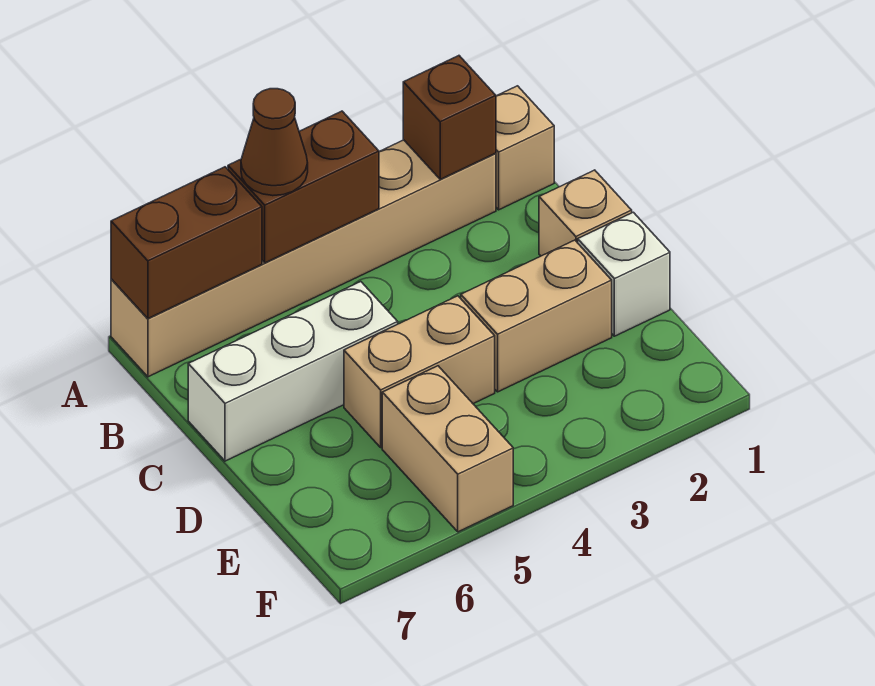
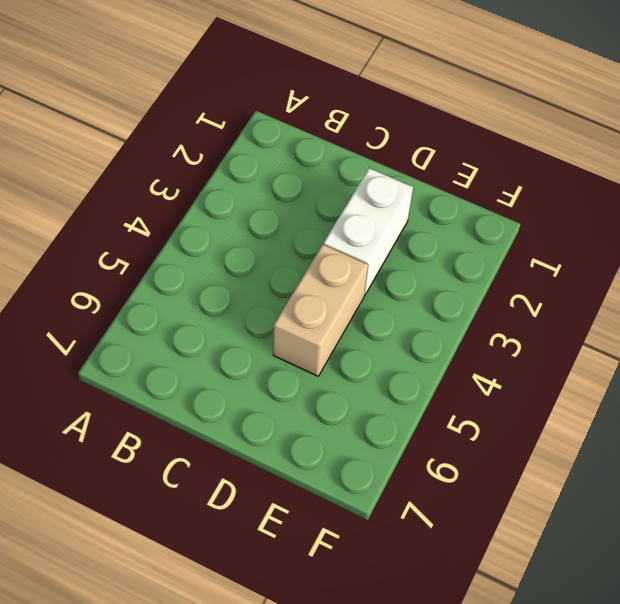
white brick D2:D3 level 1 -> tan brick D2:D3 level 1
none -> tan brick A1 level 1
none -> tan brick A2:A7 level 1
none -> tan brick C1 level 1

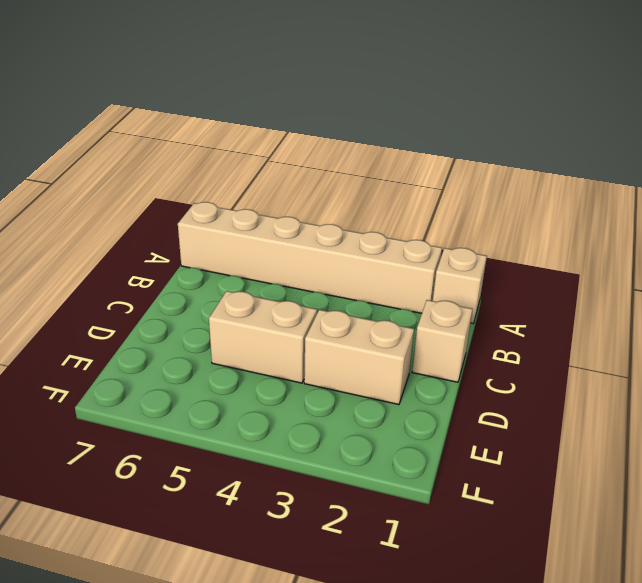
none -> white brick C5:C7 level 1
none -> white brick D1 level 1
none -> tan brick E5:F5 level 1

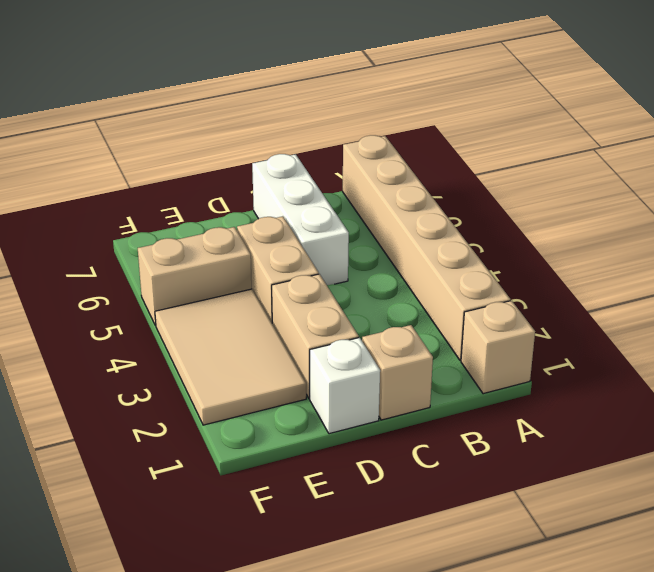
tan tile E2:F4 level 1 -> none
none -> brown brick A2 level 2
none -> brown brick A4:A5 level 2
none -> brown brick A6:A7 level 2

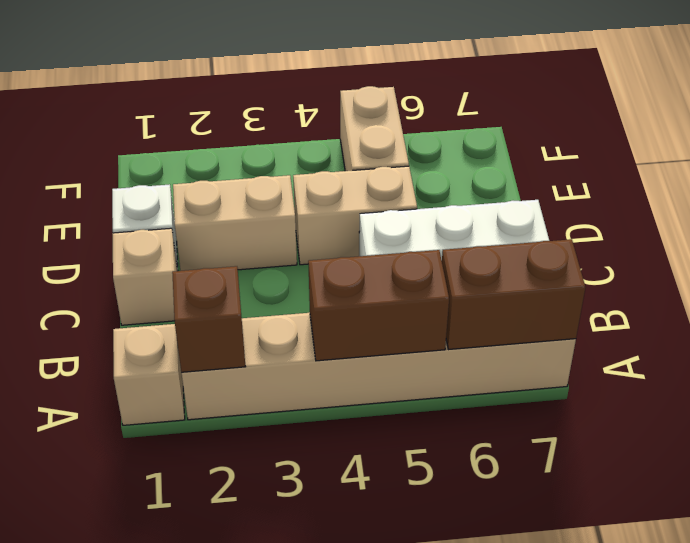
none -> brown cone A5 level 3

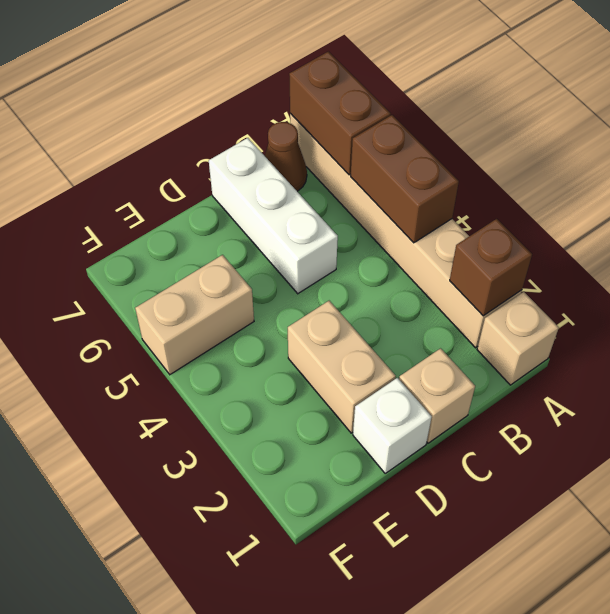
brown cone B7 level 1 -> brown cone A5 level 3
none -> tan brick D4:D5 level 1

